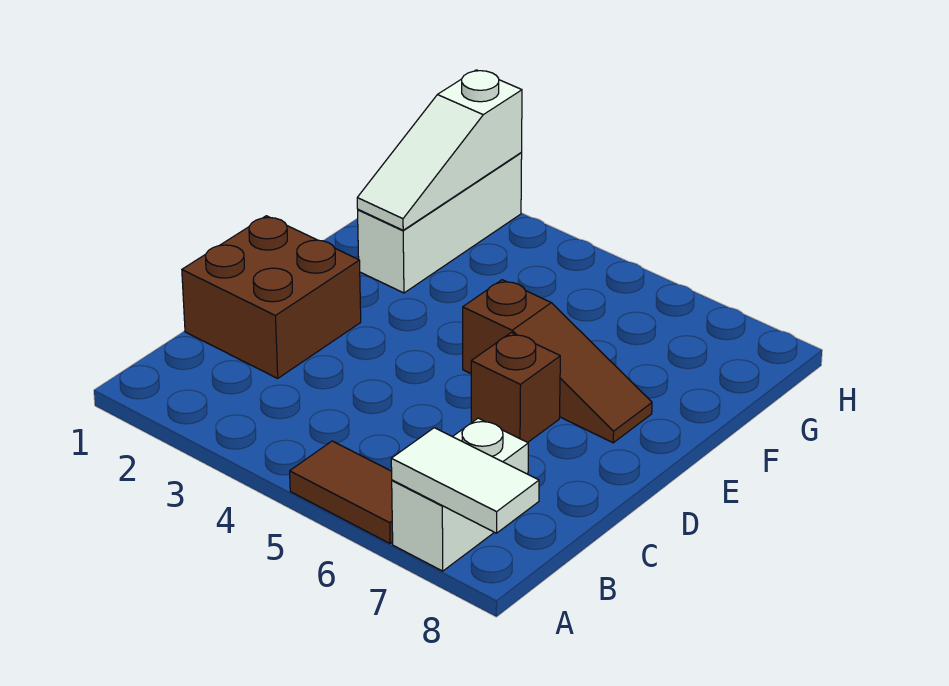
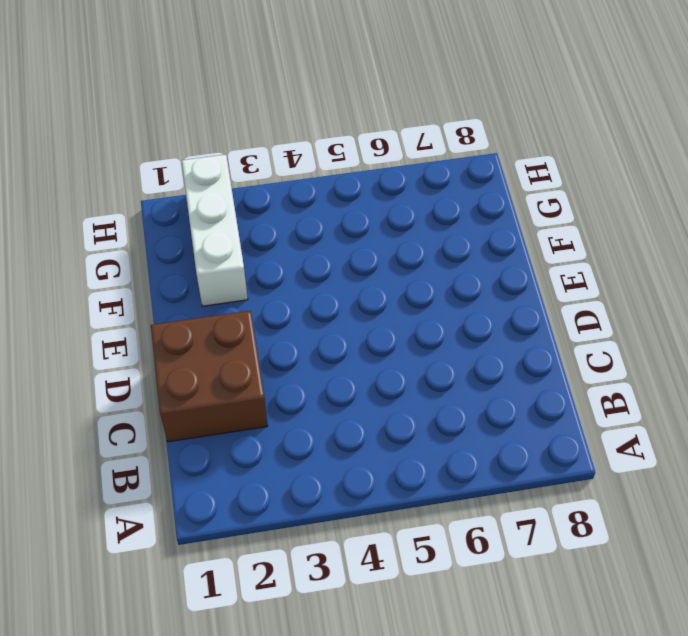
none -> brown tile A5:A6 level 1
none -> white brick A7:B7 level 1

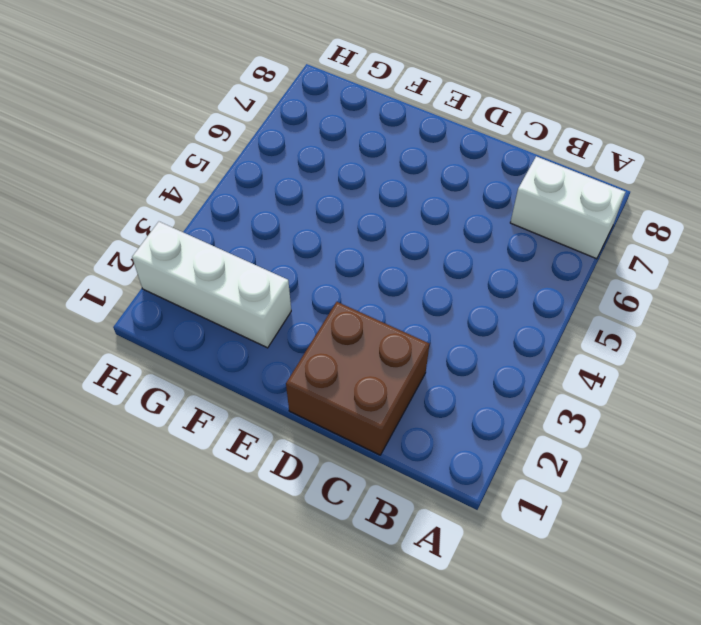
none -> brown tile A5:A6 level 1
none -> brown brick D6 level 1

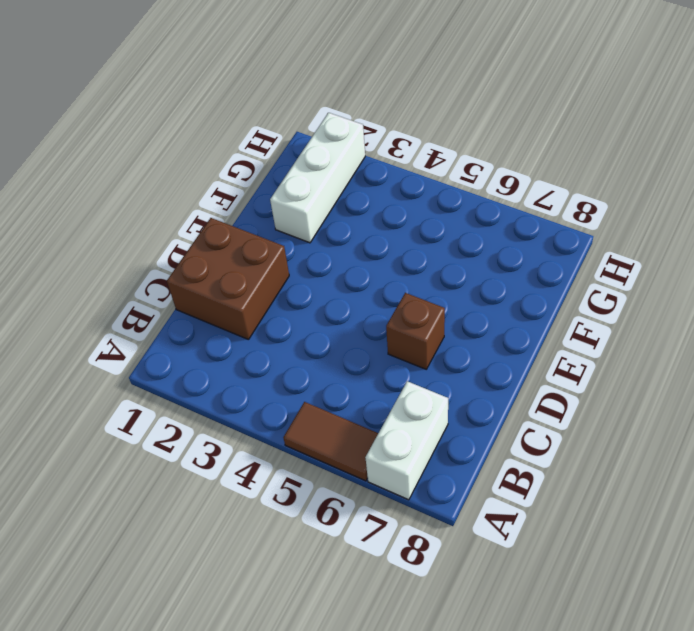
none -> brown slope E5:E7 level 1 top 5
none -> white tile A7:A8 level 2

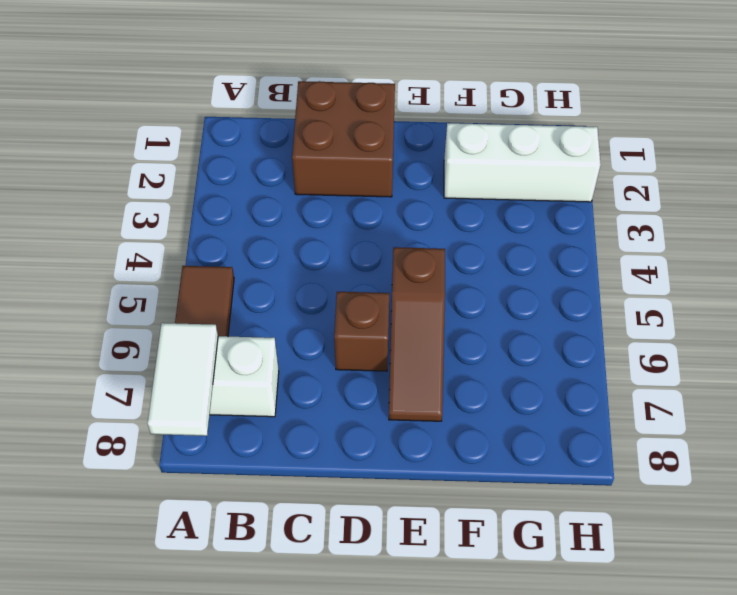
none -> white slope F2:H2 level 2 top H

